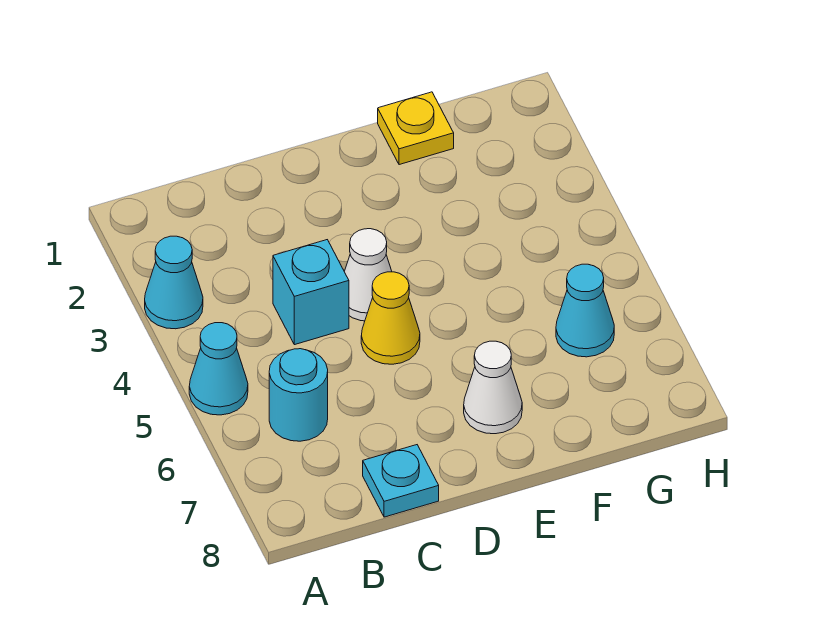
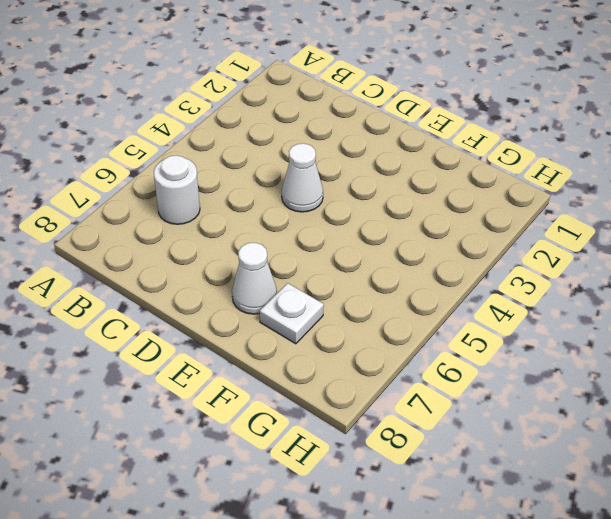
white round brick B6 level 1 -> cyan round brick B6 level 1
white plate F7 level 1 -> none
none -> cyan cone A3 level 1
none -> cyan cone A5 level 1

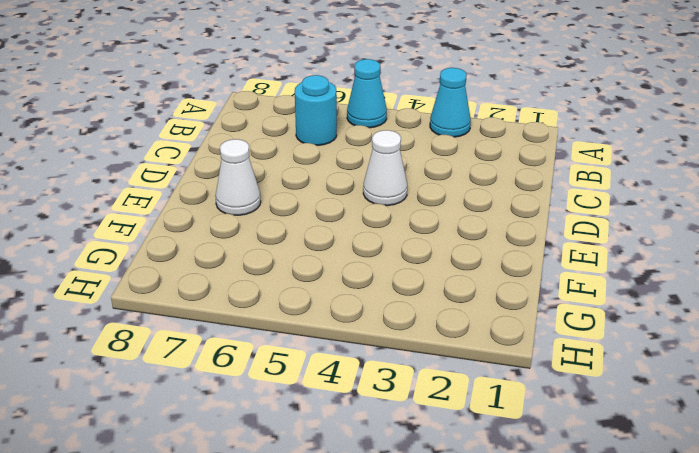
none -> cyan brick C4 level 1
none -> cyan plate C8 level 1

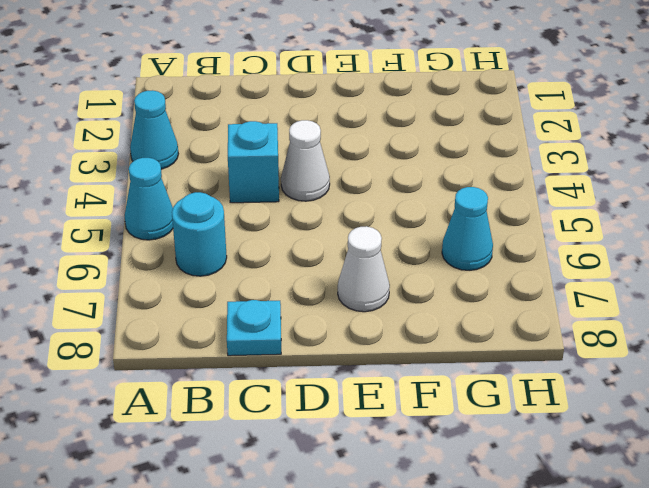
none -> yellow cone D5 level 1
none -> yellow plate F1 level 1

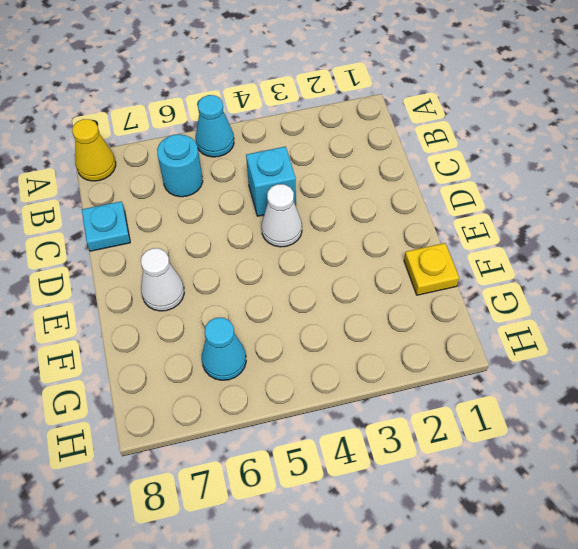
yellow cone A8 level 1 -> yellow cone D5 level 1
none -> cyan cone A3 level 1

